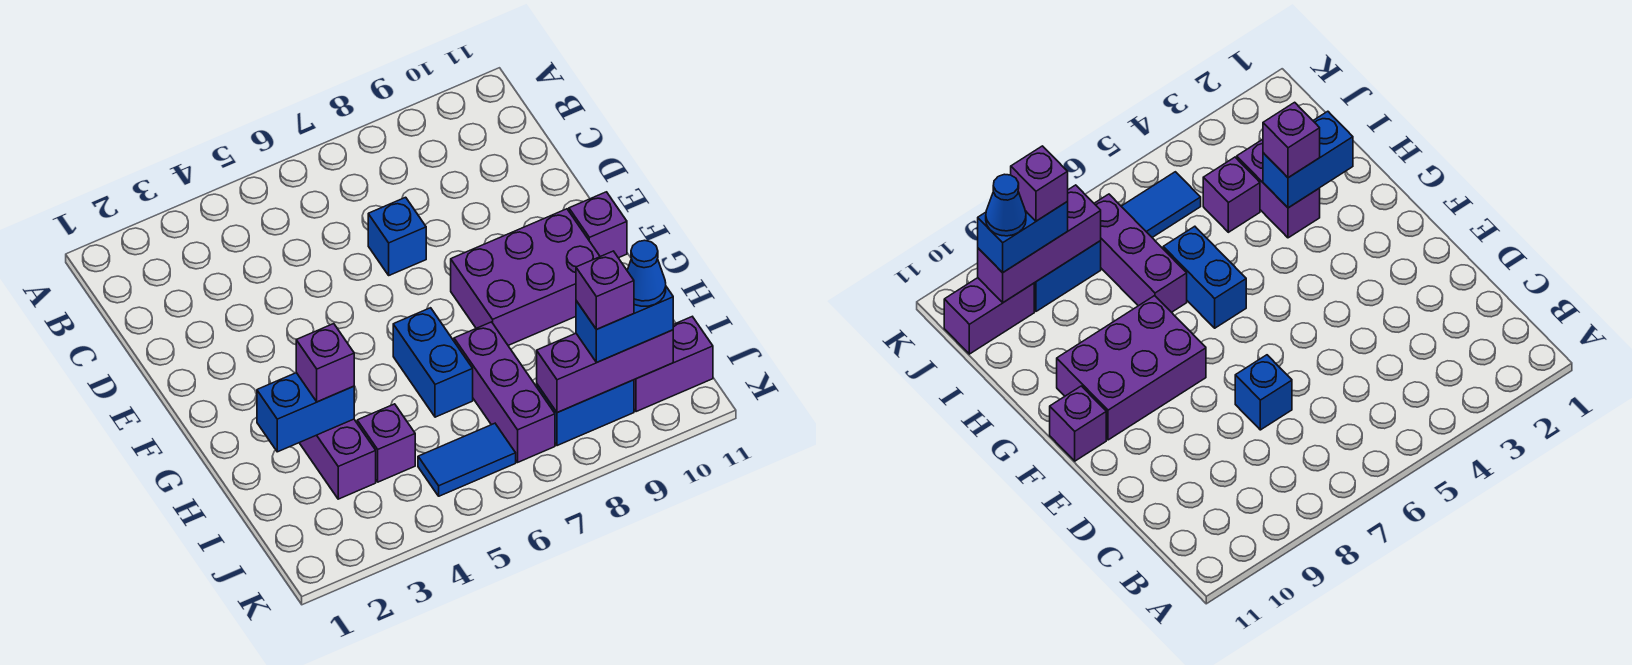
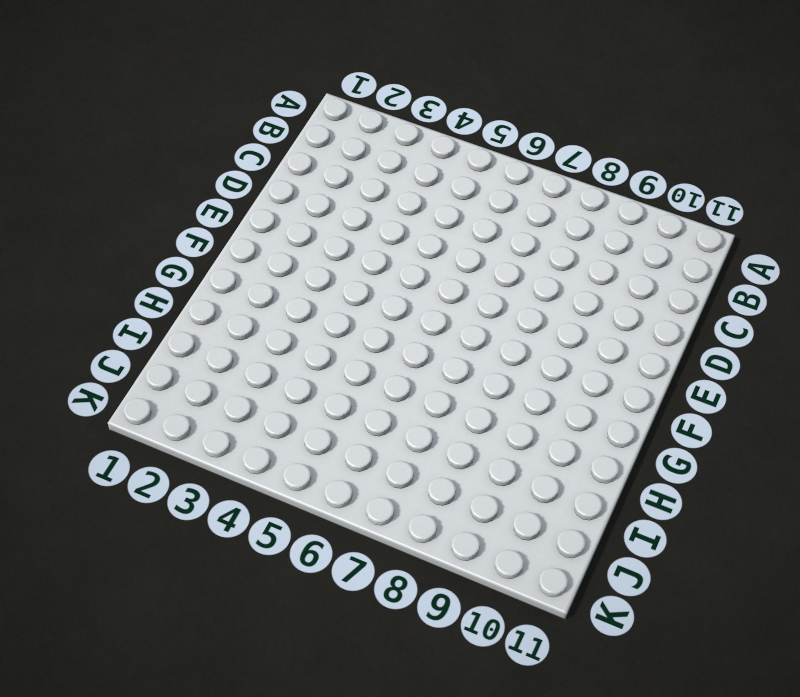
none -> blue brick D7 level 1
none -> purple brick F8:G10 level 1
none -> purple brick F11 level 1

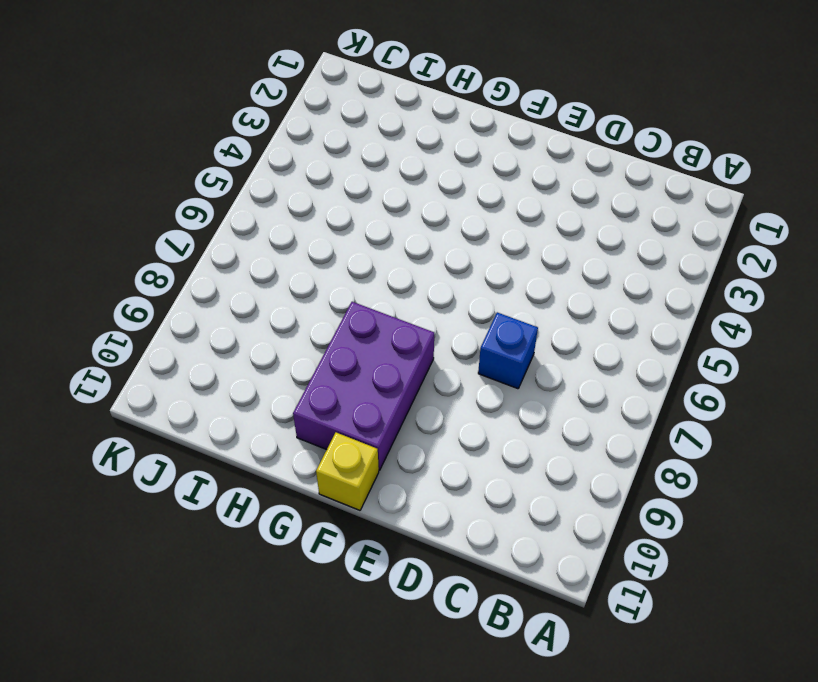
yellow brick F11 level 1 -> purple brick F11 level 1
none -> blue brick G6:H6 level 1
none -> purple brick H3:I3 level 1
none -> purple brick H7:J7 level 1

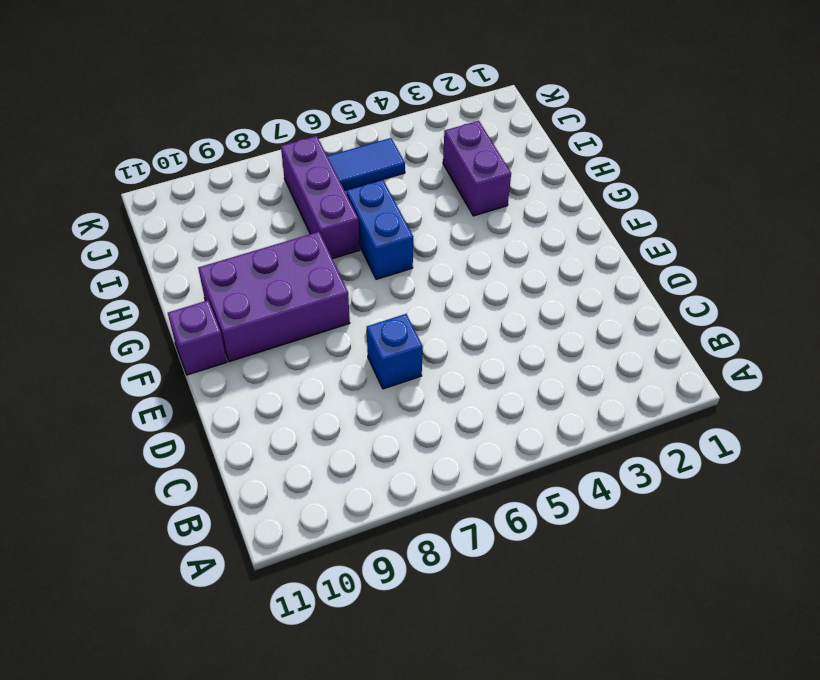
none -> purple brick I4 level 1
none -> blue brick J8:J9 level 1
none -> purple brick J10:J11 level 1

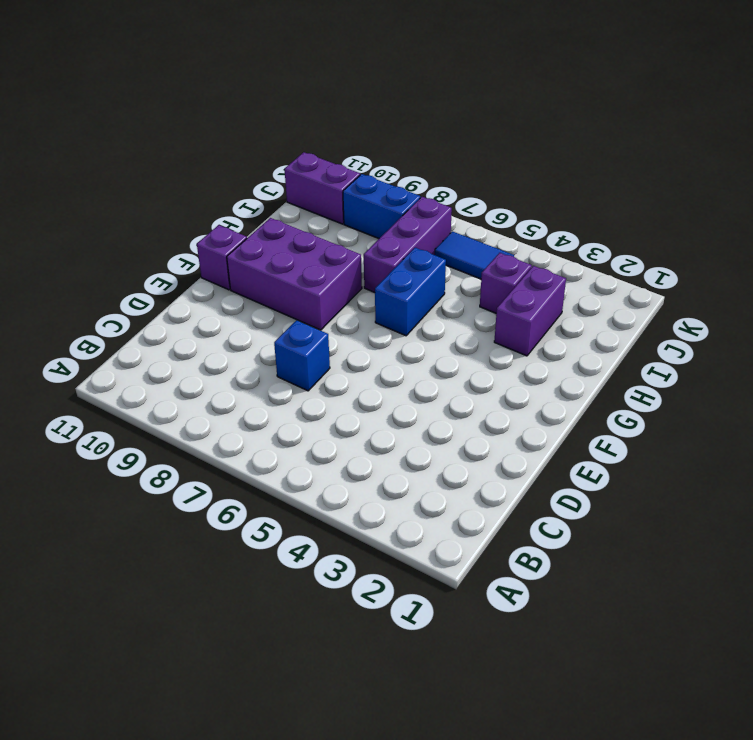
none -> blue brick H2:H3 level 2
none -> purple brick J8:J10 level 2
none -> purple brick H3 level 3

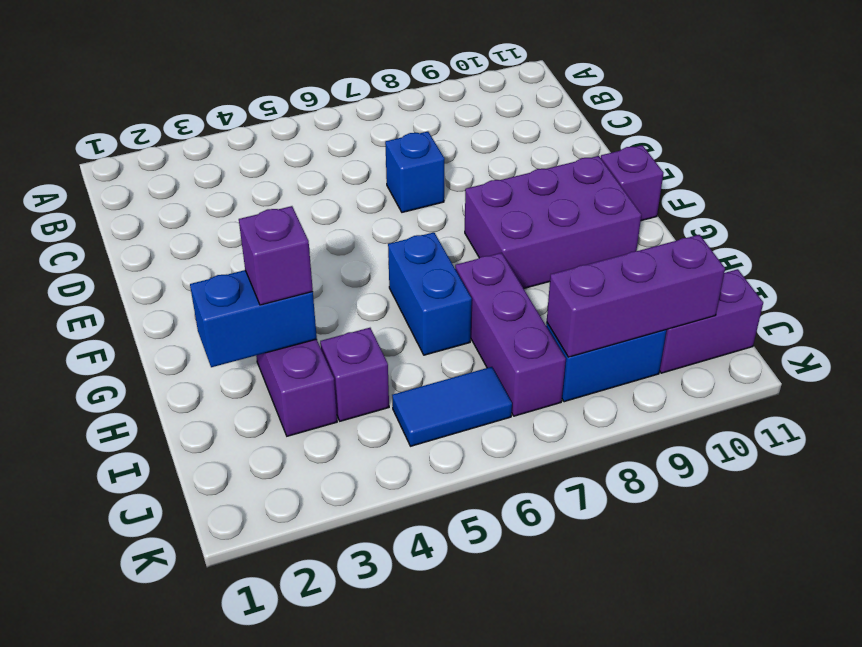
none -> blue brick J9:J10 level 3
none -> purple brick J9 level 4
none -> blue cone J10 level 4

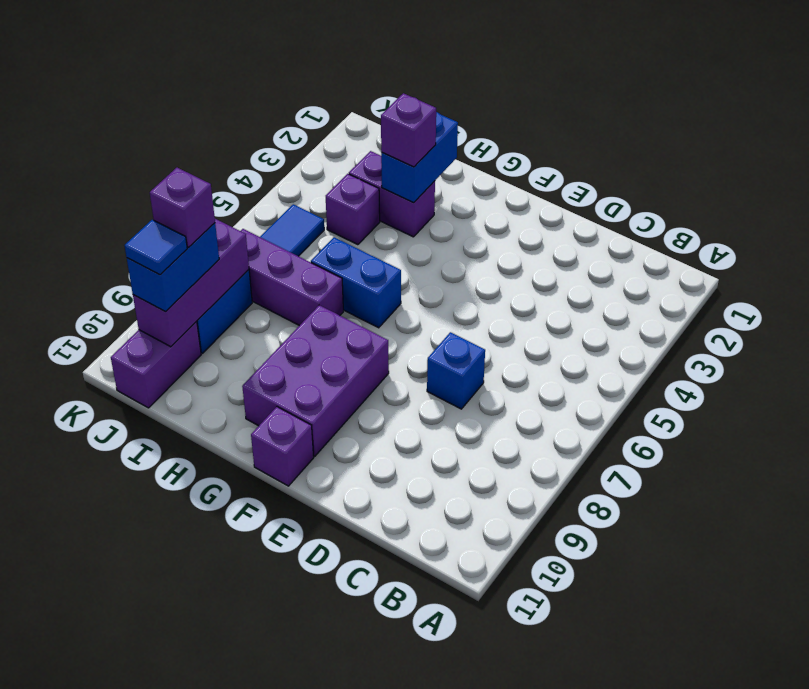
blue tile J10 level 4 -> blue cone J10 level 4

